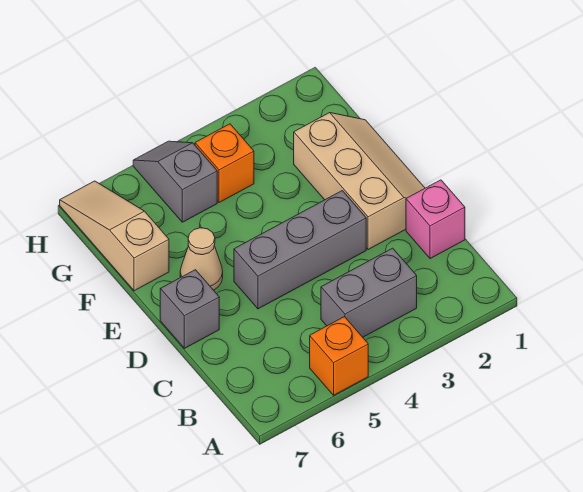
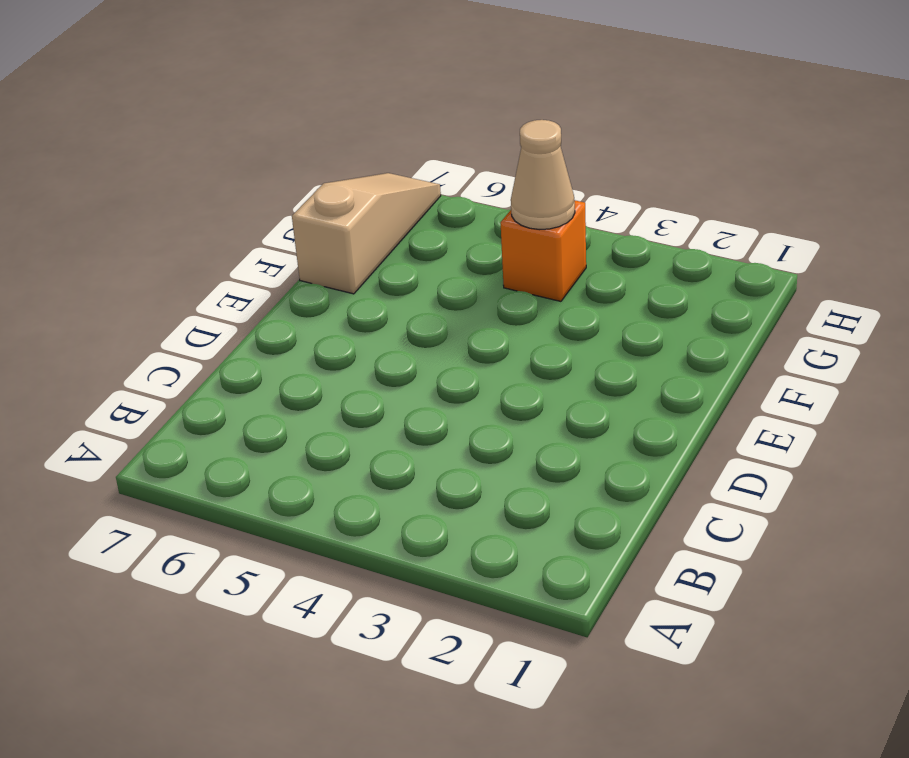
tan cone G4 level 2 -> tan cone E6 level 1
none -> orange brick A5 level 1
none -> grey brick B3:B4 level 1

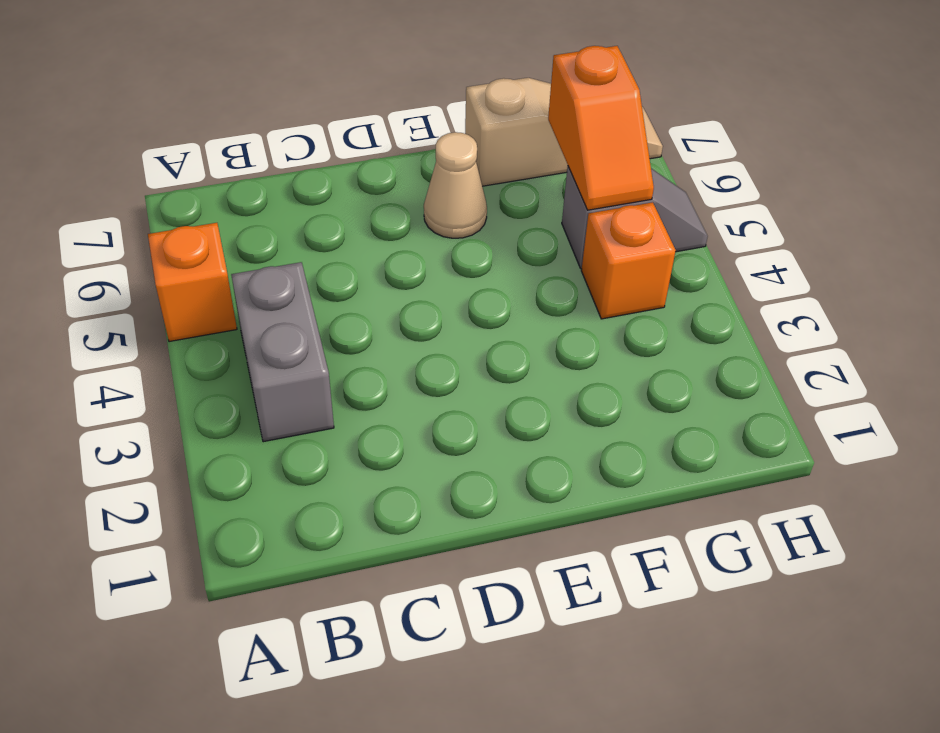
orange slope G5:G6 level 2 top 6 -> none
none -> pink brick C1 level 1
none -> tan slope D1:F2 level 1 top 2

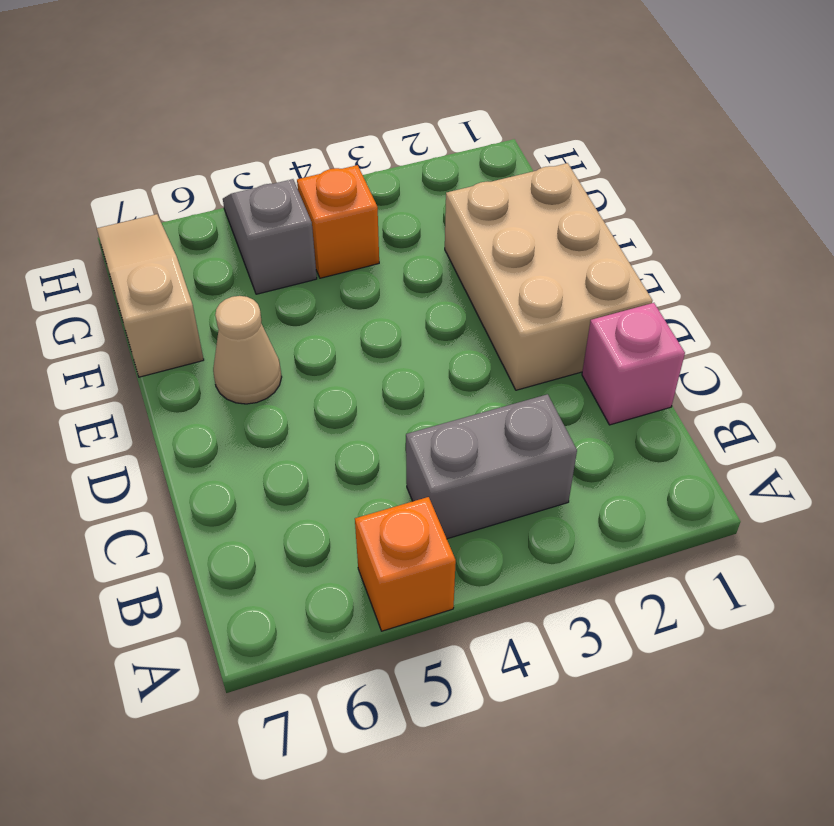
tan brick D1:F2 level 1 -> tan slope D1:F2 level 1 top 2
none -> grey brick D3:D5 level 1
none -> grey brick D7 level 1

